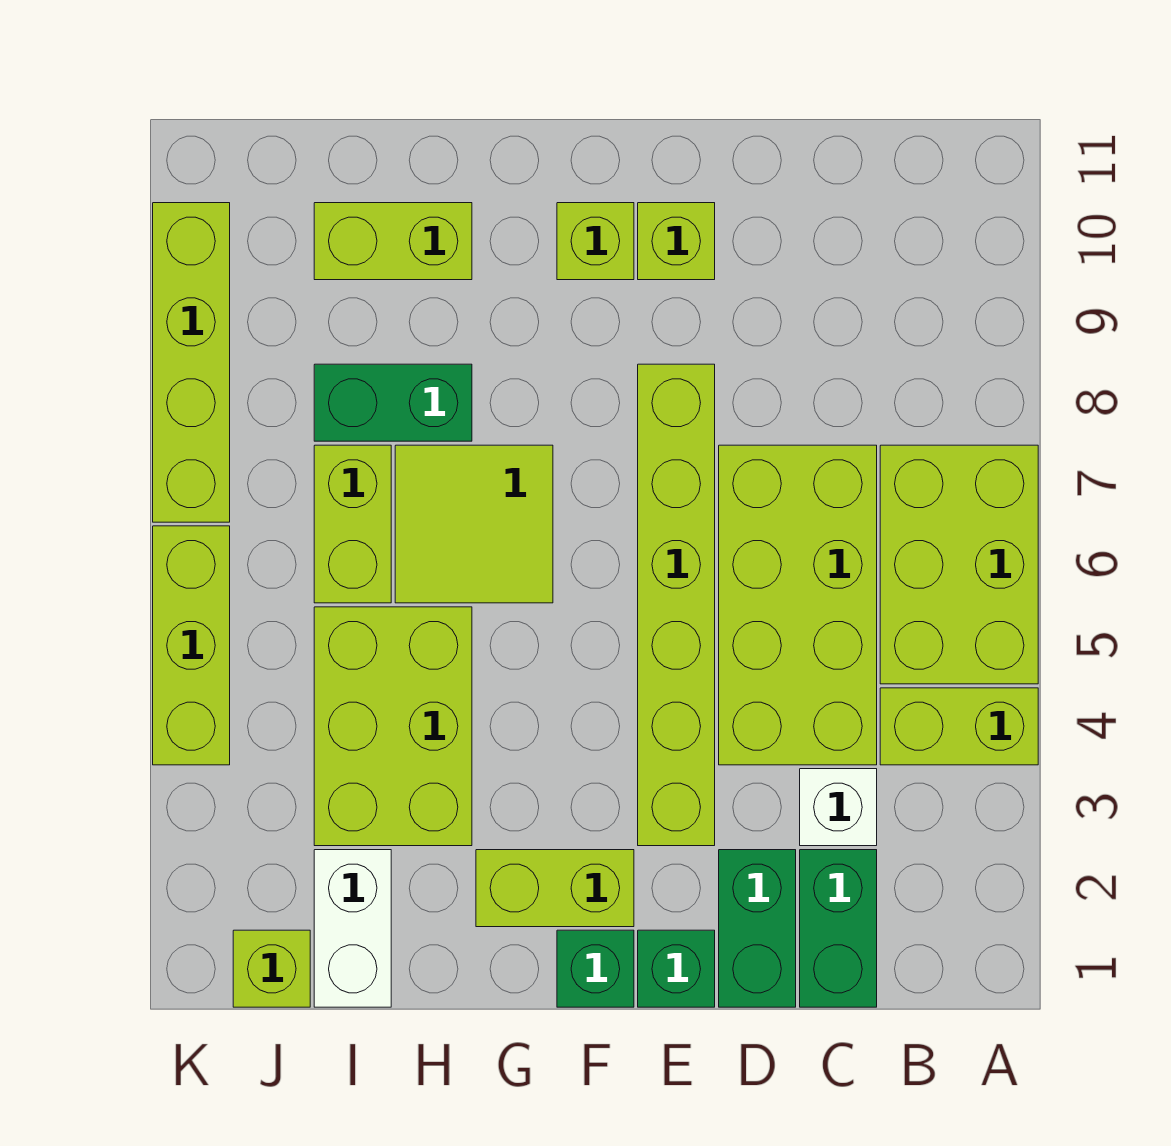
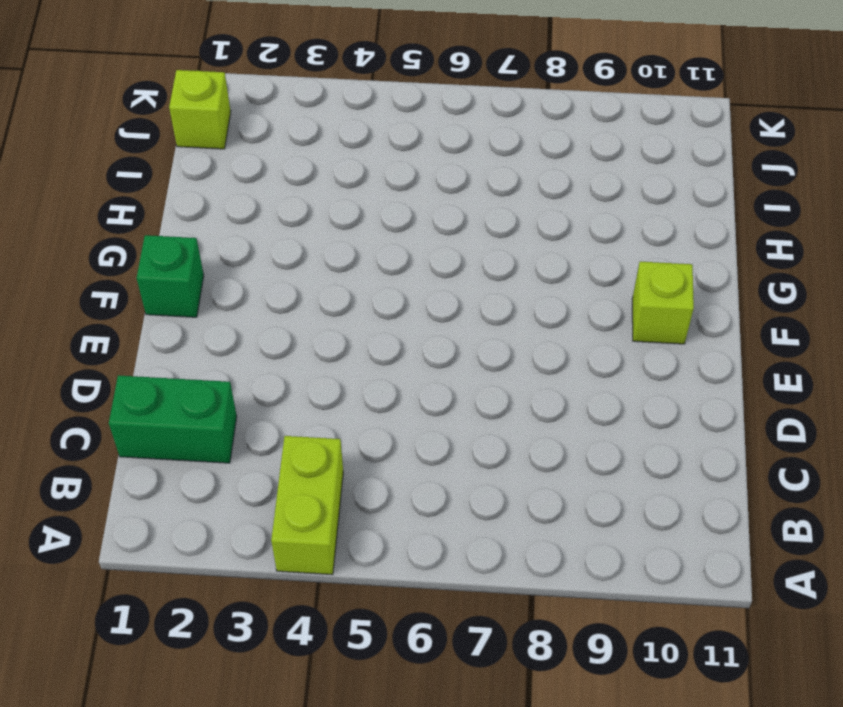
none -> lime brick A5:B7 level 1
none -> white brick C3 level 1
none -> lime brick C4:D7 level 1

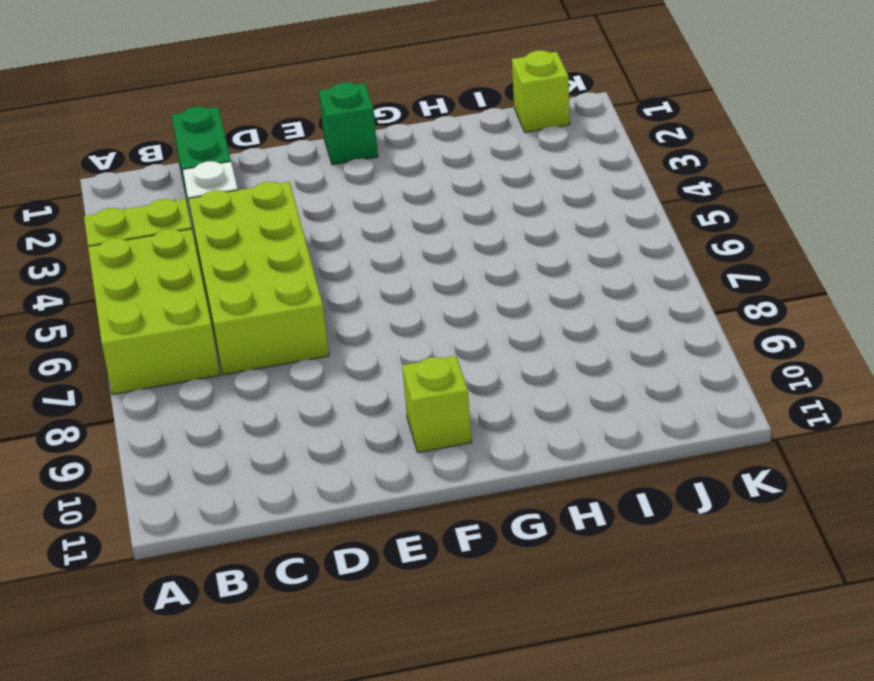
none -> green brick D1:D2 level 1
none -> green brick E1 level 1
none -> lime brick E3:E8 level 1

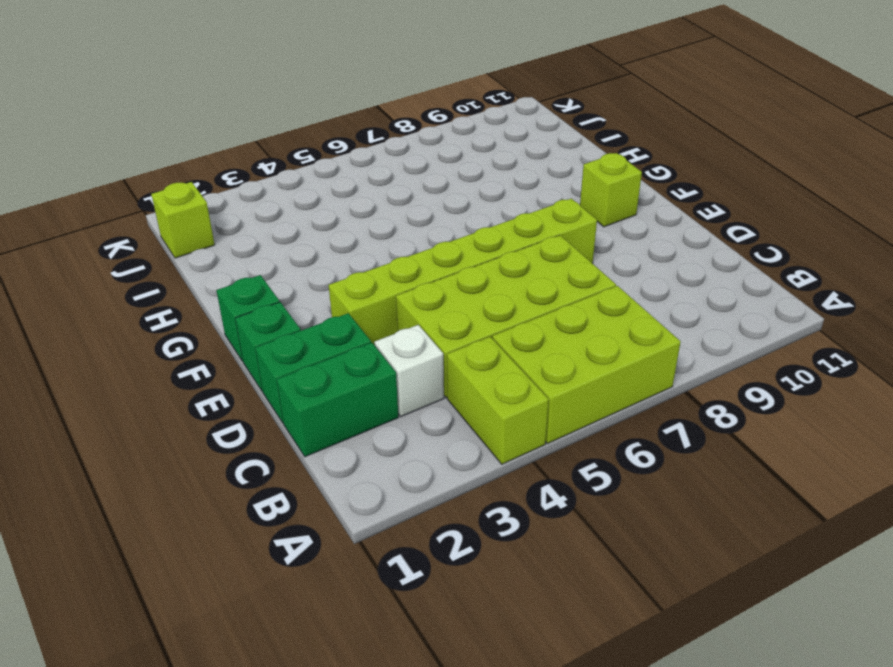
none -> lime brick E10 level 1
none -> lime brick F2:G2 level 1
none -> lime tile G6:H7 level 1

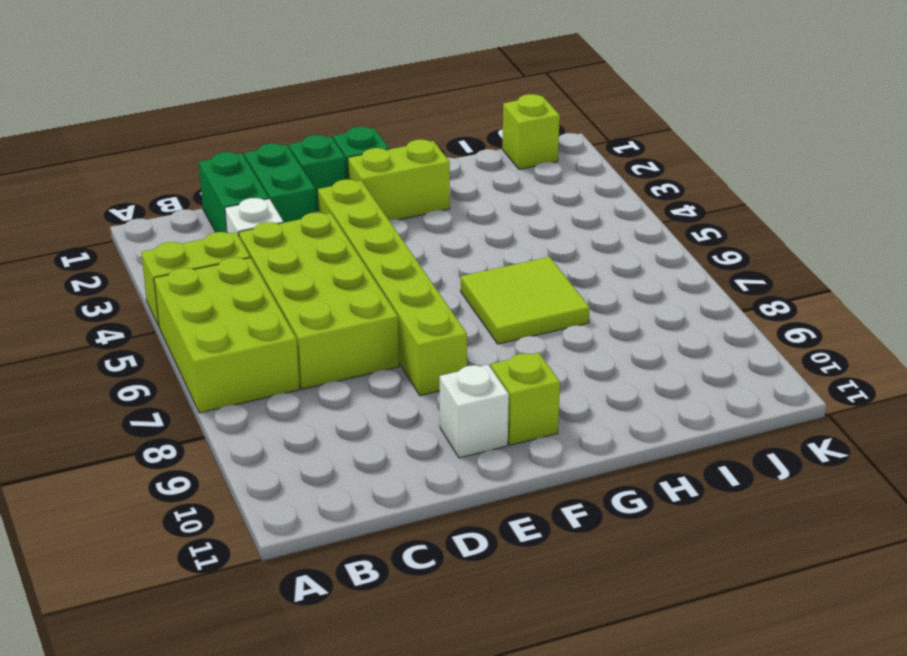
white brick E10 level 1 -> lime brick E10 level 1
none -> lime brick H3:I5 level 1
none -> green brick H8:I8 level 1
none -> lime brick H10:I10 level 1

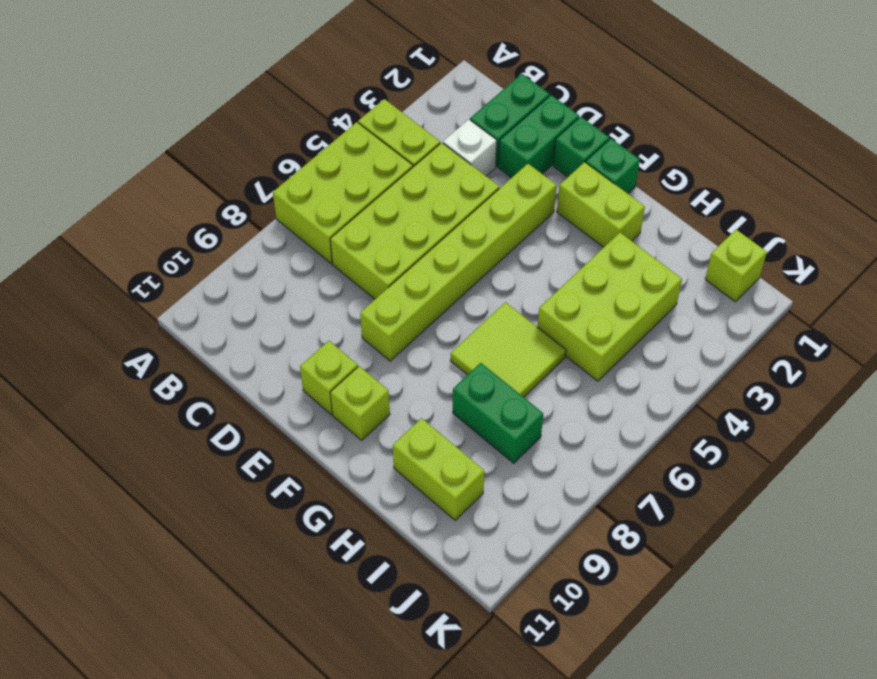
none -> white brick I1:I2 level 1
none -> lime brick I6:I7 level 1
none -> lime brick K4:K6 level 1

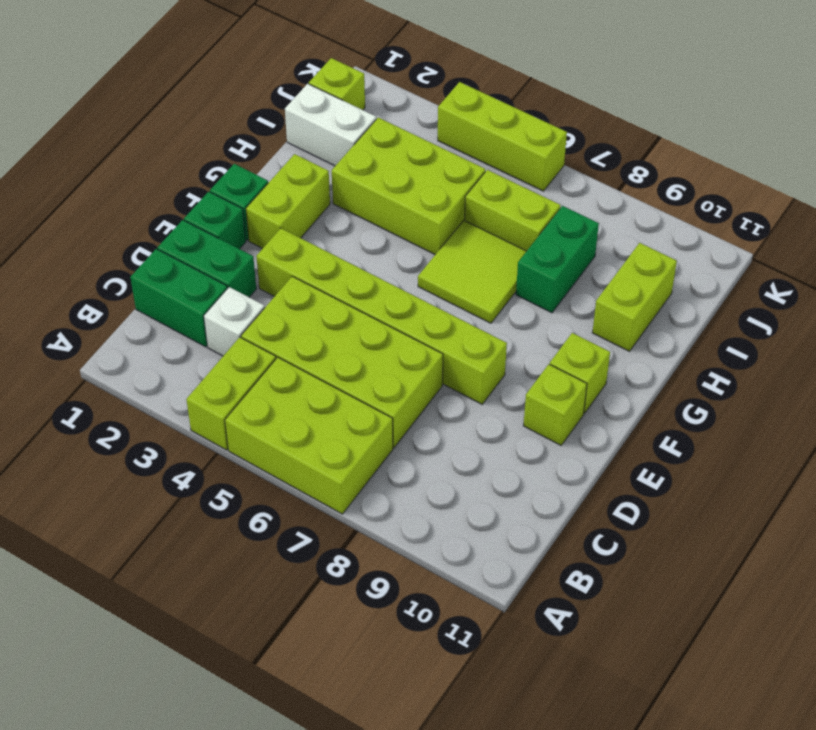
none -> lime brick K7:K10 level 1

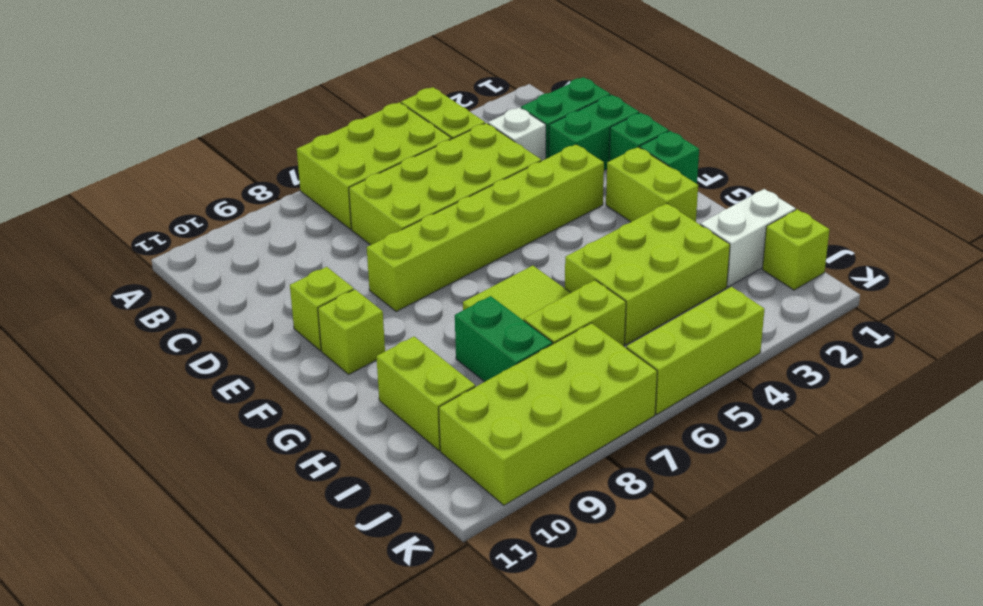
lime brick J7:K10 level 1 -> lime brick K7:K10 level 1

